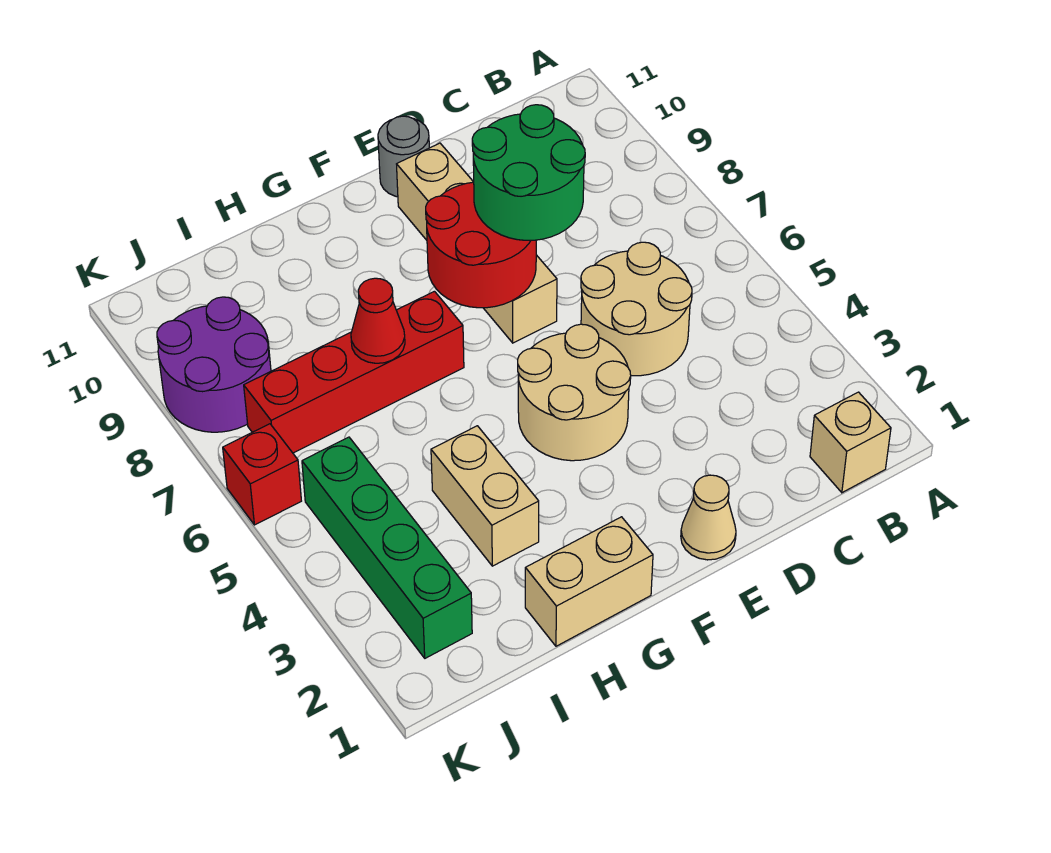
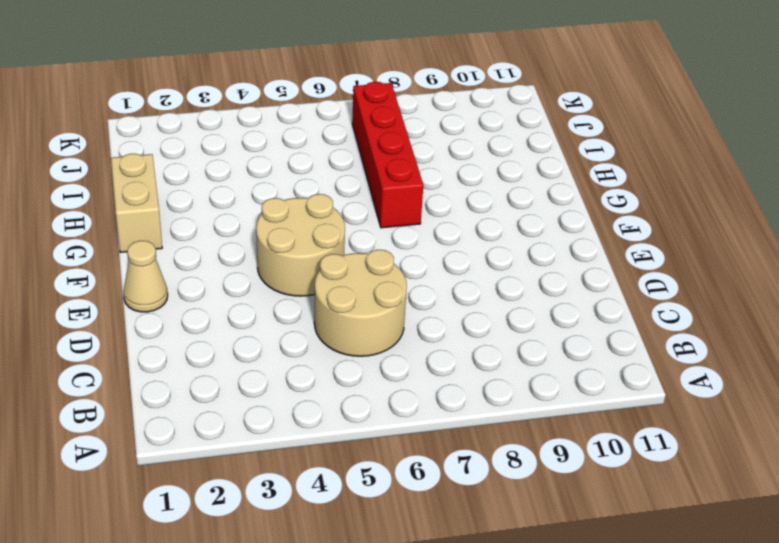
none -> tan brick B1 level 1
none -> tan brick E7:E10 level 1
none -> grey round brick E11 level 1

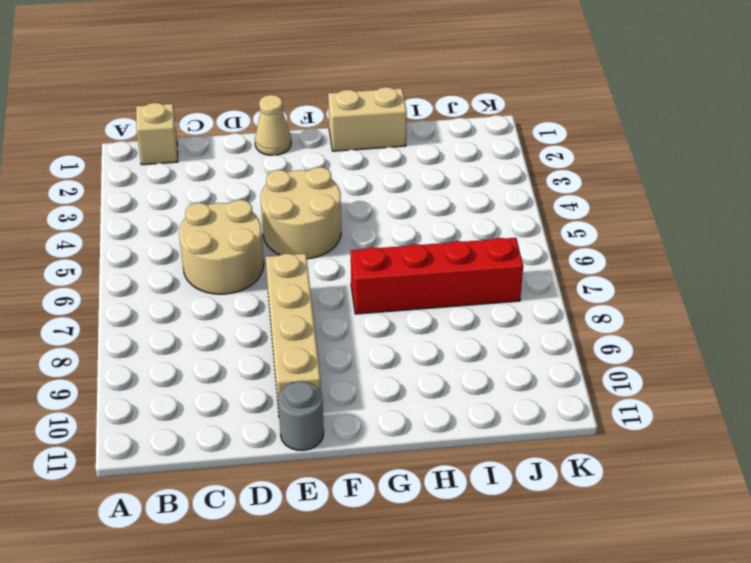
none -> tan brick H3:H4 level 1
none -> green brick J2:J5 level 1
none -> purple round brick J8:K9 level 1

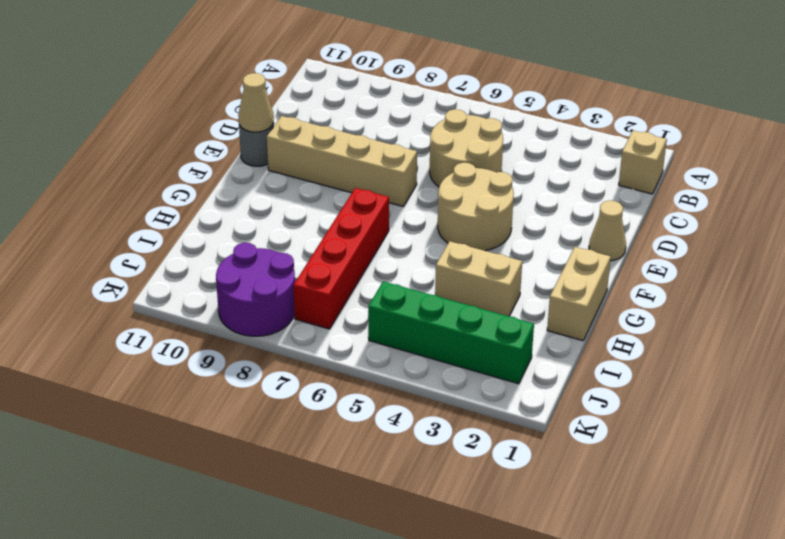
tan cone E11 level 2 -> none
none -> red brick K6 level 1
none -> red round brick E7:F8 level 2
none -> red cone H7 level 2

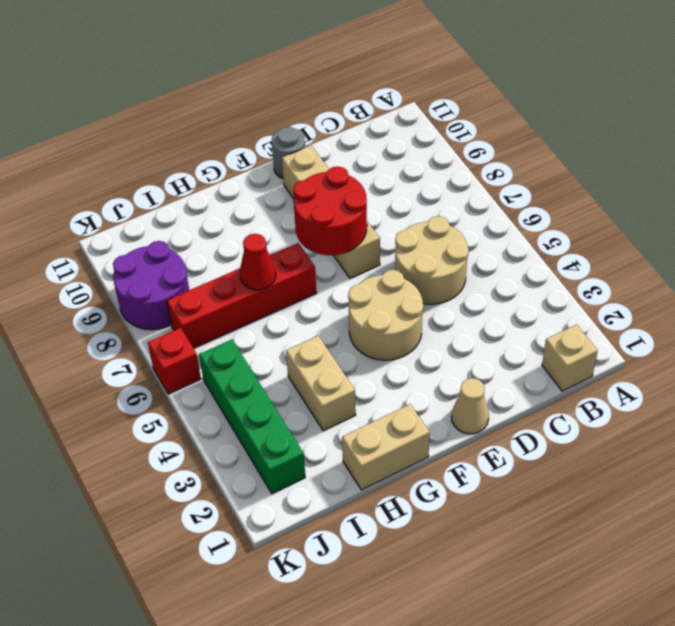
none -> green round brick D7:E8 level 3

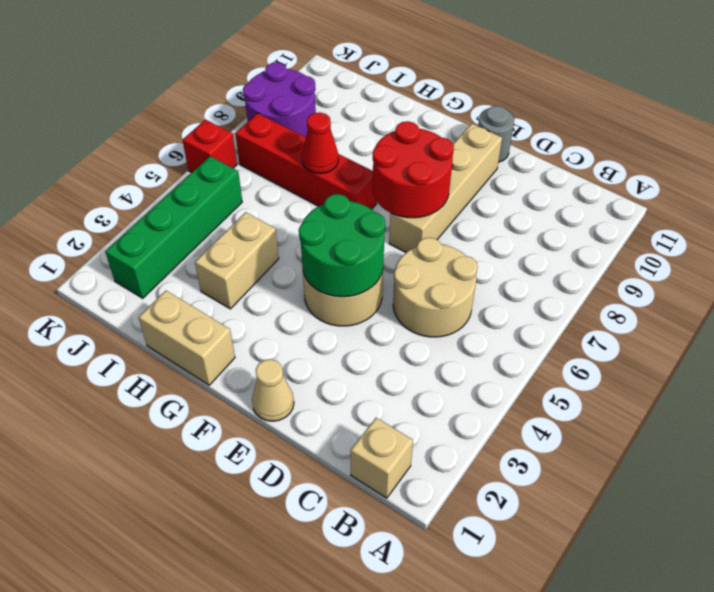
green round brick E4:F5 level 2 -> green round brick D7:E8 level 3

